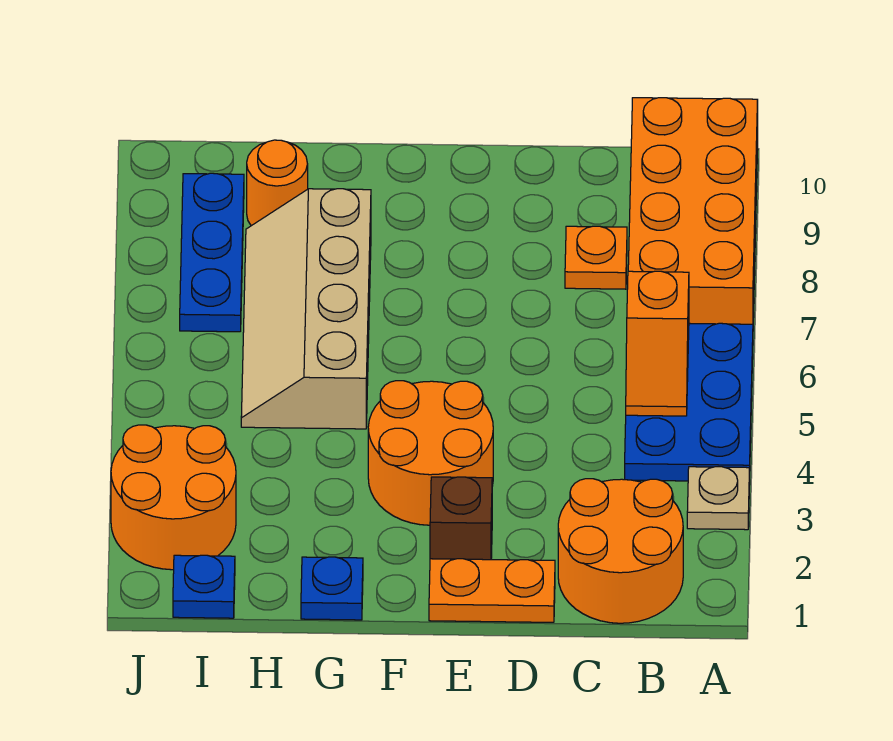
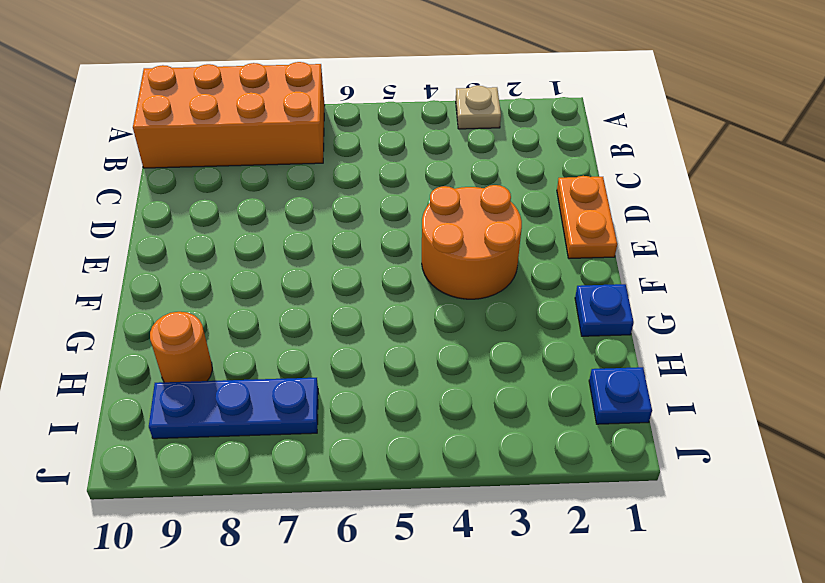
none -> blue plate A4:B6 level 1
none -> orange round brick B1:C2 level 1
none -> orange plate C8 level 1

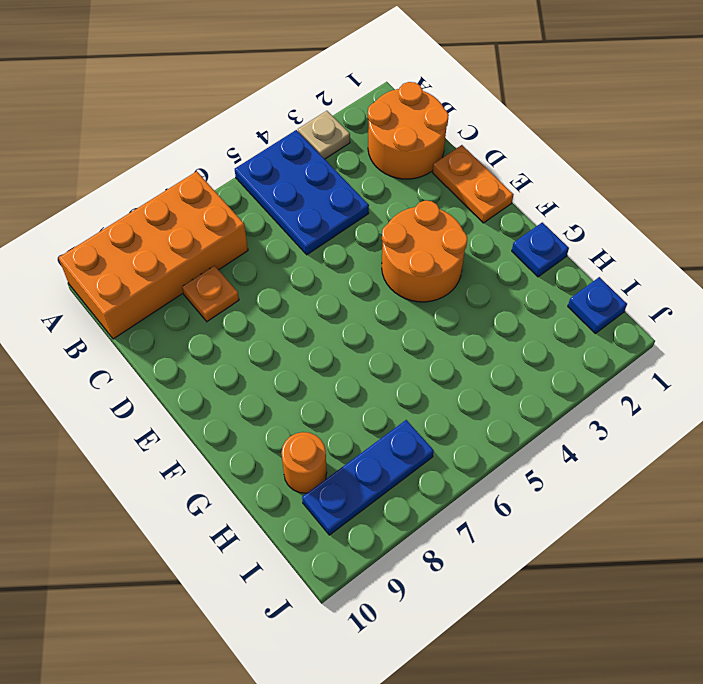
blue plate A4:C5 level 1 -> blue plate A4:B6 level 1
none -> brown brick E2 level 1
none -> tan slope G5:H8 level 1 top G
none -> orange round brick I2:J3 level 1

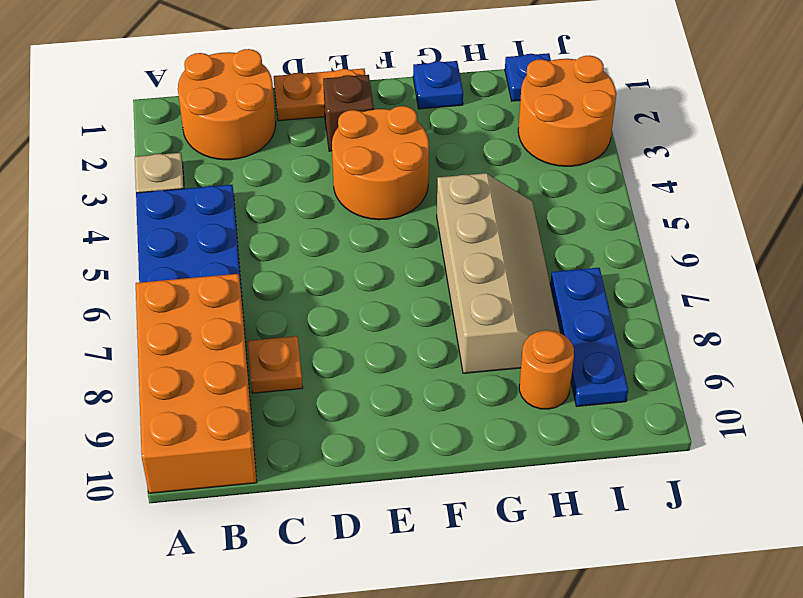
none -> orange slope B5:B6 level 2 top 6

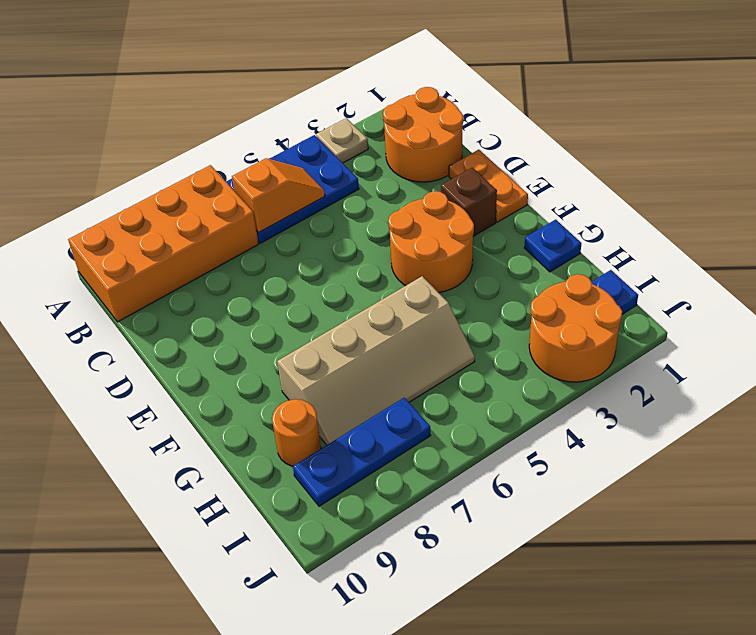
none -> orange plate C8 level 1

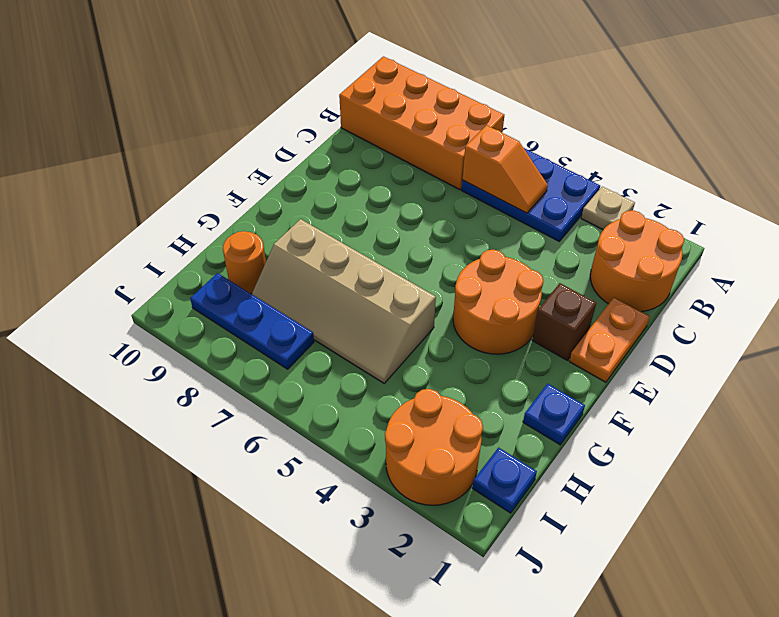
none -> orange plate C8 level 1

